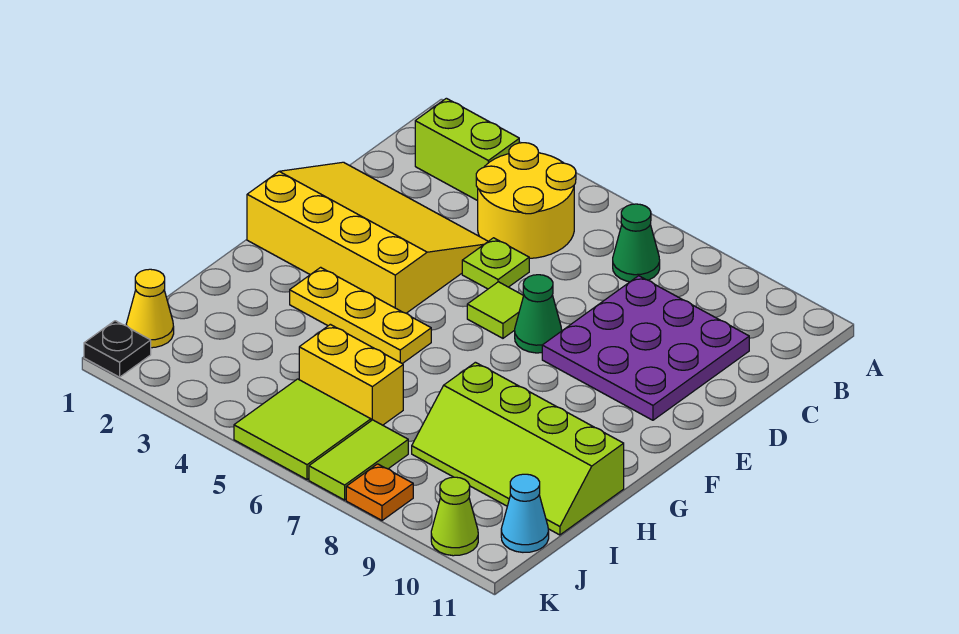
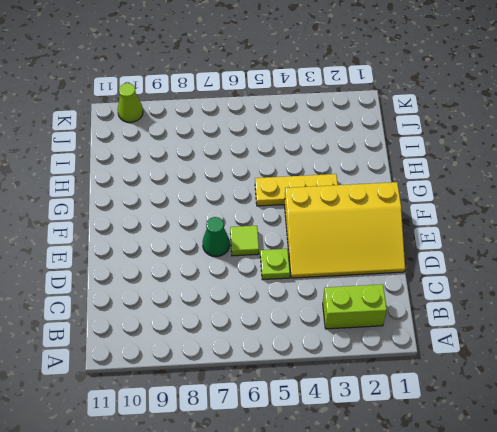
none -> yellow round brick B4:C5 level 1
none -> green cone B7 level 1
none -> purple plate C8:E10 level 1

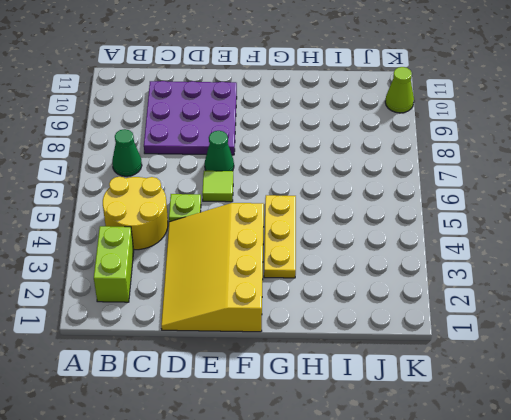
none -> lime slope H8:I11 level 1 top H
none -> yellow brick I5:I6 level 1
none -> yellow cone J1 level 1

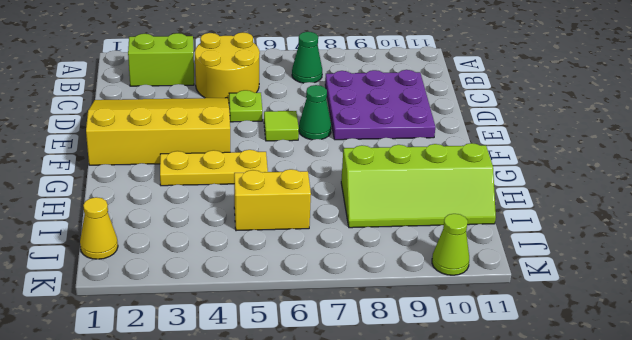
none -> lime tile J5:K6 level 1
none -> lime tile J7:K7 level 1
none -> cyan cone J11 level 1

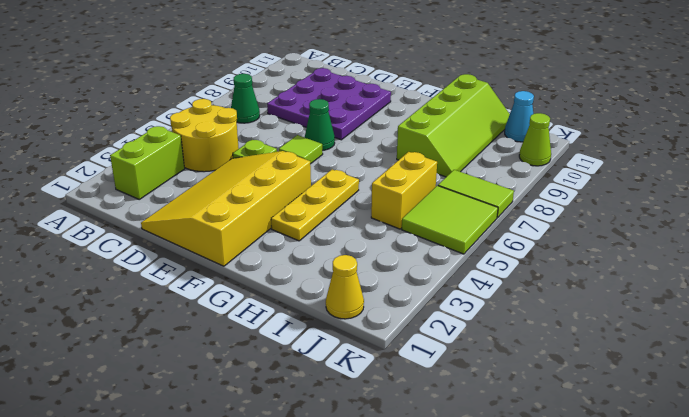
none -> black plate K1 level 1
none -> orange plate K8 level 1

